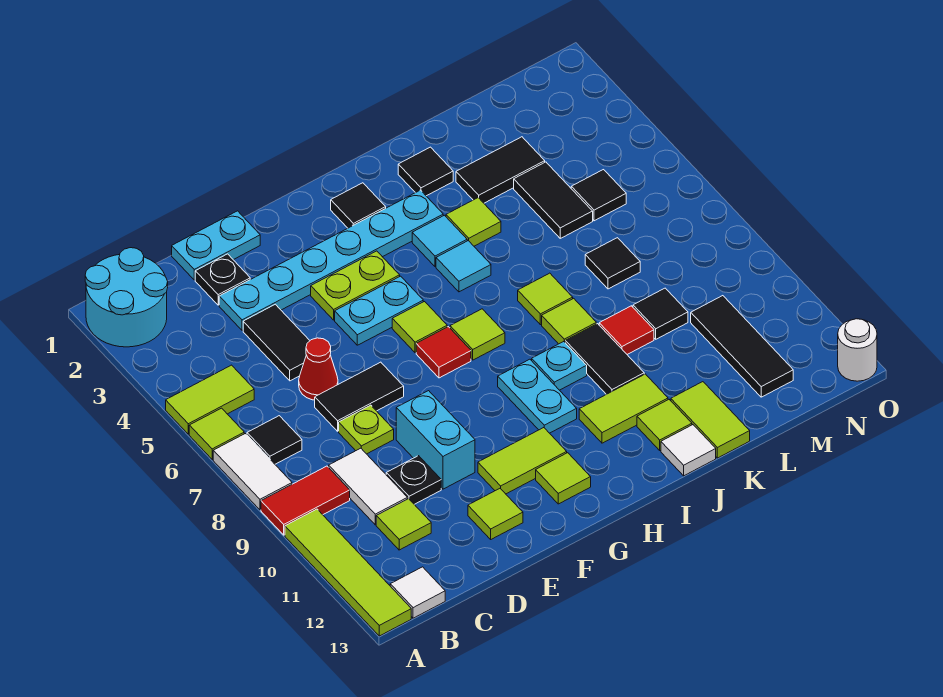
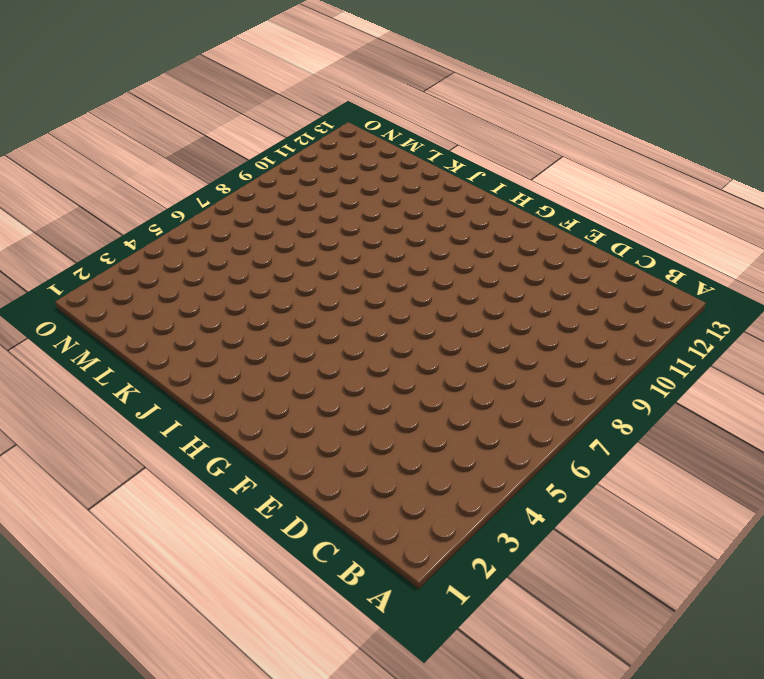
none -> cyan round brick A1:B2 level 1
none -> lime tile A5:B5 level 1
none -> lime tile A6 level 1
none -> white tile A7:A8 level 1

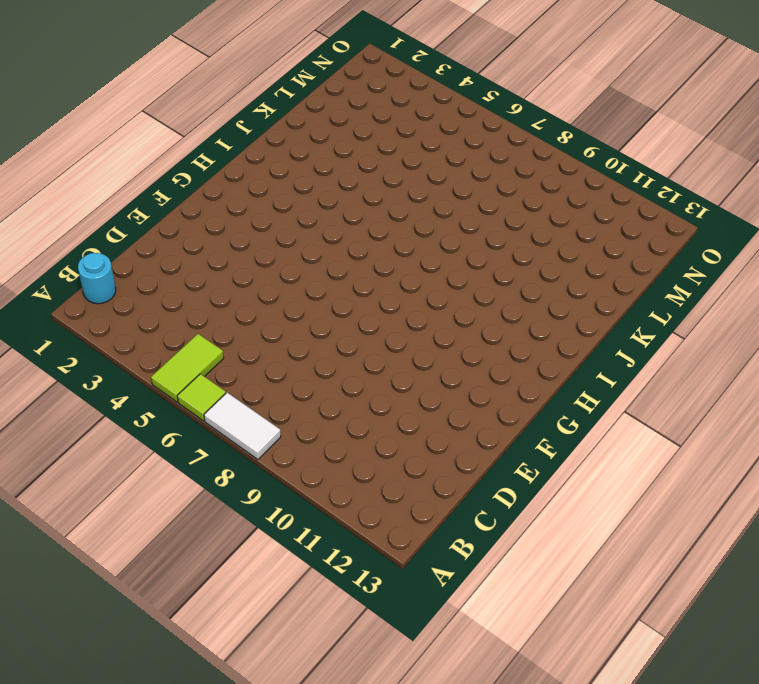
cyan round brick B1 level 1 -> cyan round brick A1:B2 level 1
none -> red tile A9:B9 level 1
none -> lime tile A10:A13 level 1
none -> black tile B7 level 1
none -> white tile B13 level 1

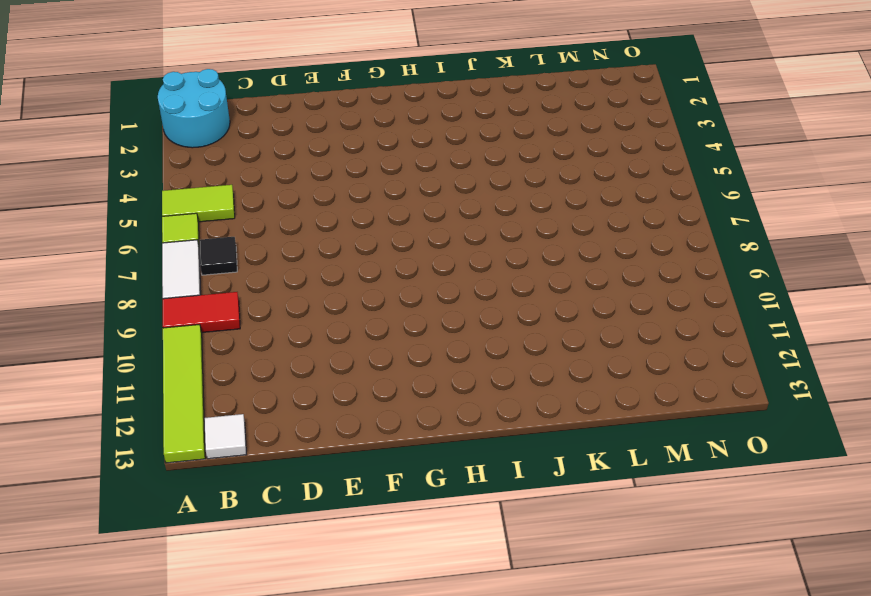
none -> white tile C9:C10 level 1
none -> lime tile C11 level 1
none -> cyan plate D1:E1 level 1
none -> black plate D2 level 1

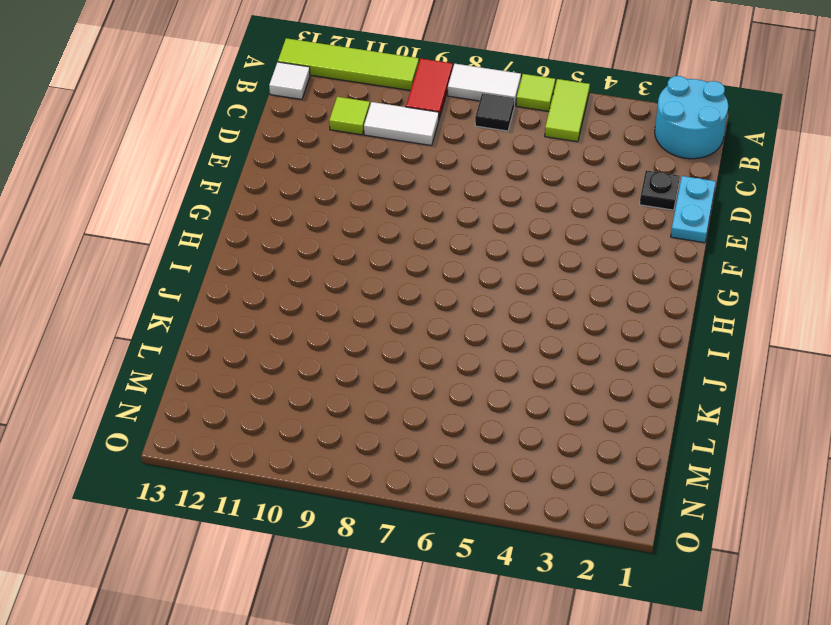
none -> cyan plate D3:I3 level 1
none -> black tile D4:D5 level 1
none -> red cone D6 level 1
none -> black tile D7:E7 level 1

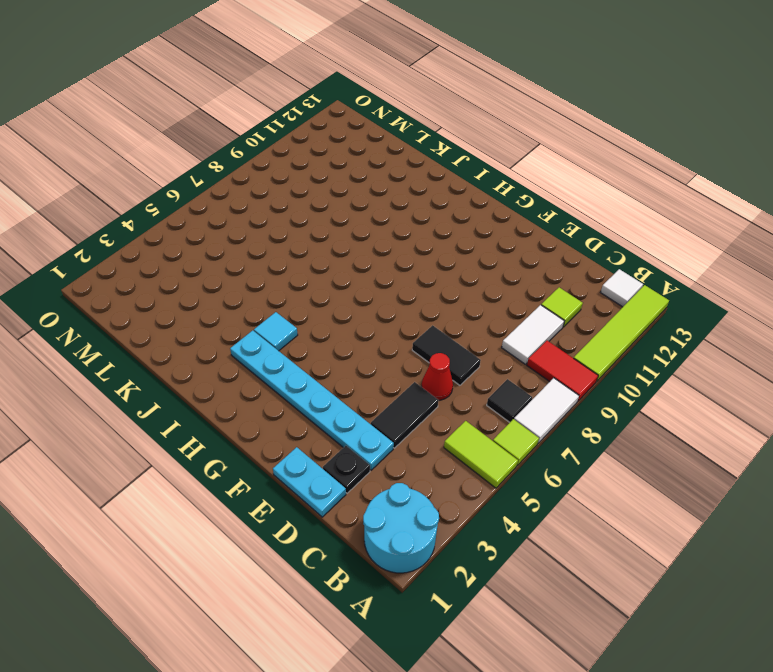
none -> lime plate D8 level 1
none -> black plate D10 level 1
none -> cyan brick E9:E10 level 1
none -> lime tile E12 level 1

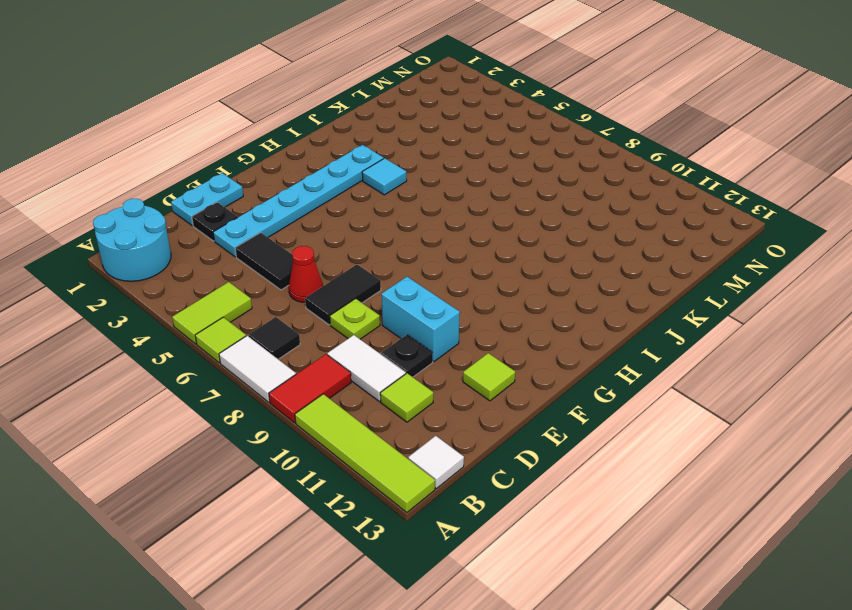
none -> lime plate F4:G4 level 1
none -> cyan plate F5:G5 level 1
none -> lime tile F11:G11 level 1
none -> lime tile G6 level 1

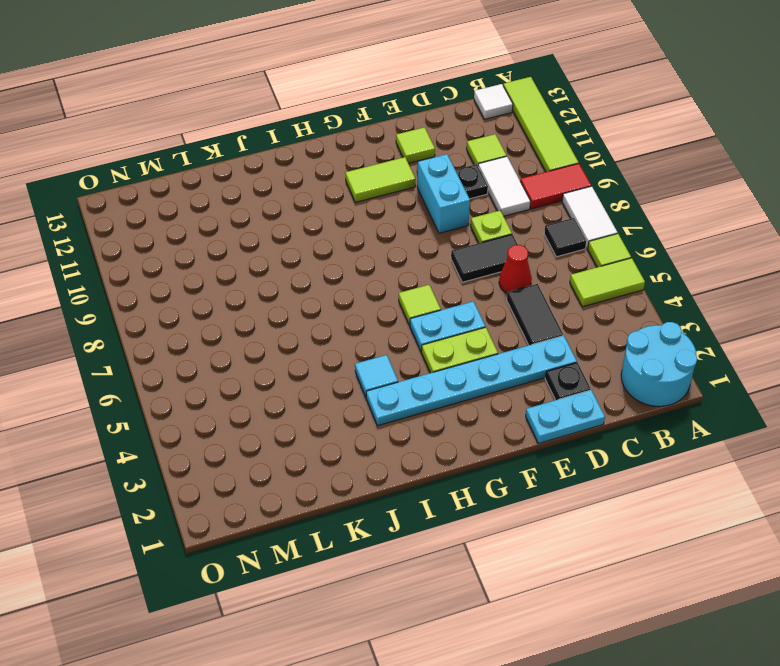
none -> red tile G7 level 1
none -> lime tile G12 level 1
none -> black tile H2 level 1
none -> lime tile H7 level 1

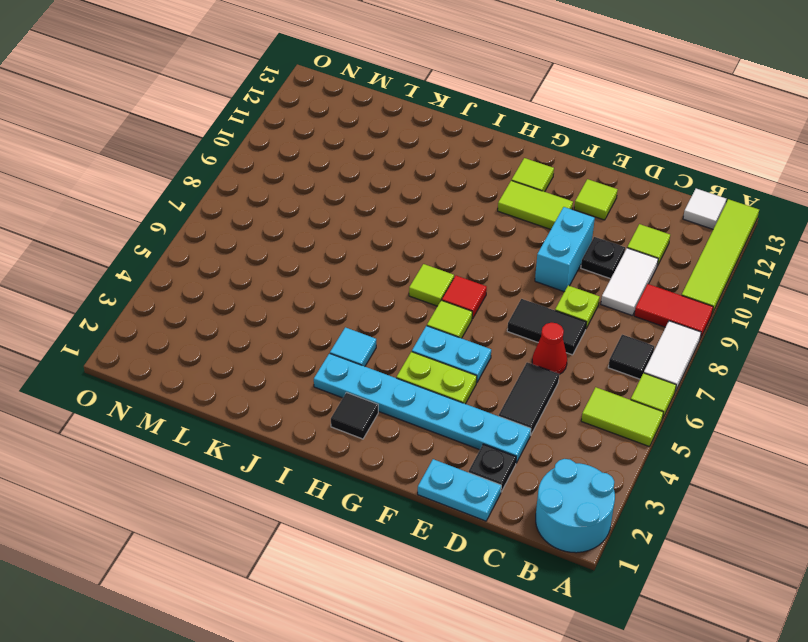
none -> cyan plate H9:H10 level 1
none -> cyan tile I5 level 1
none -> cyan plate I9 level 1
none -> lime tile I11:J11 level 1

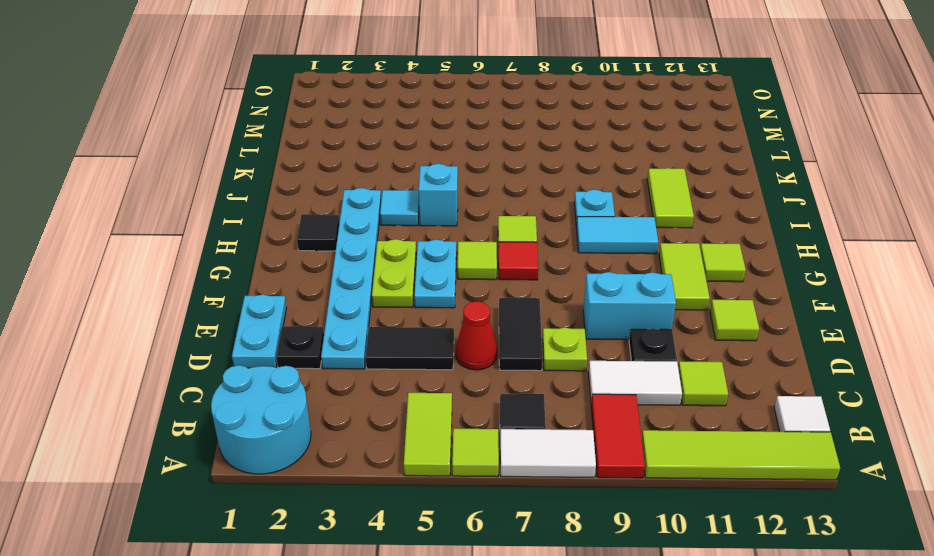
cyan tile H9:H10 level 1 -> cyan plate H9:H10 level 1
cyan brick I5 level 1 -> cyan tile I5 level 1
none -> black tile J2 level 1
none -> lime tile J4 level 1
none -> lime tile J7 level 1
none -> lime tile J8 level 1

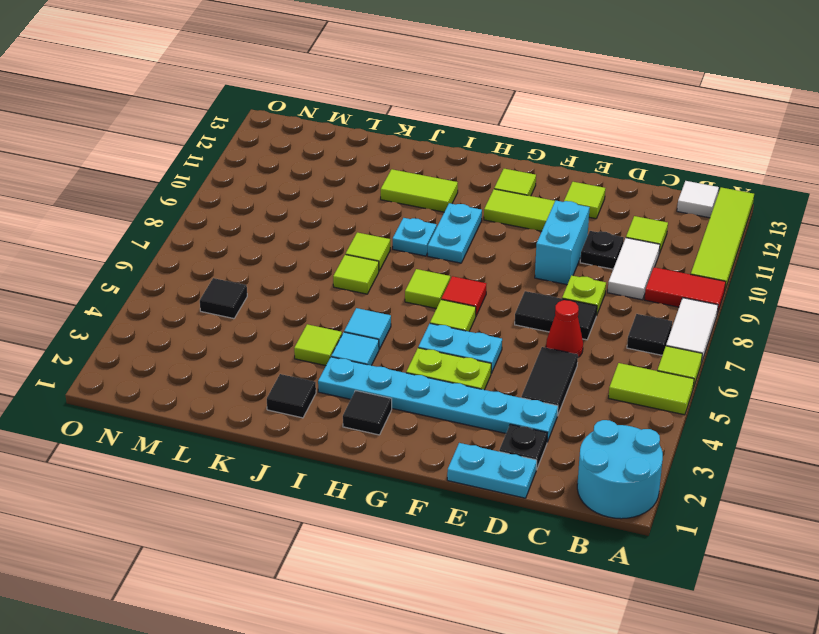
none -> black tile J9:J10 level 1
none -> lime tile J12 level 1
none -> white tile J13 level 1
none -> black tile K3:L3 level 1

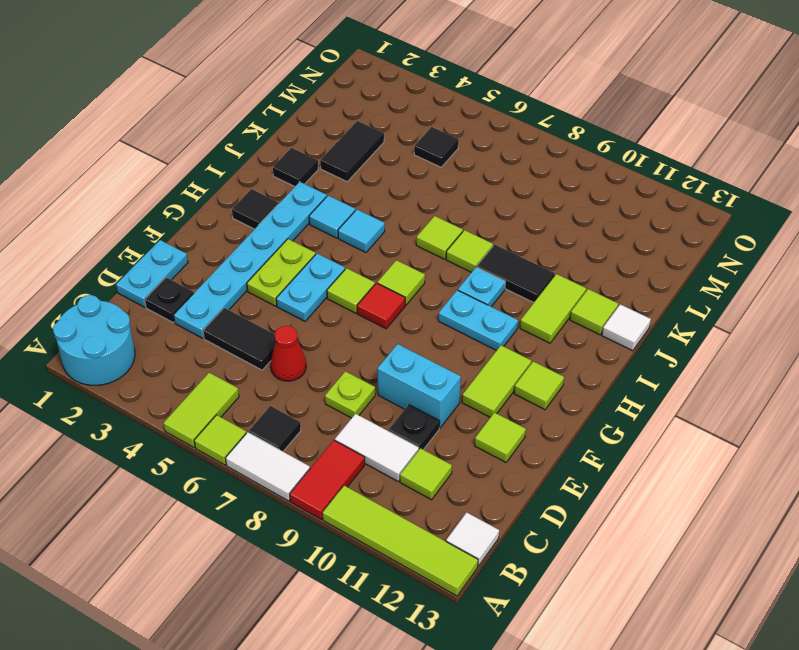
none -> black tile D7:E7 level 1
none -> lime tile J4 level 1
none -> red tile K9 level 1
none -> lime tile K12:K13 level 1

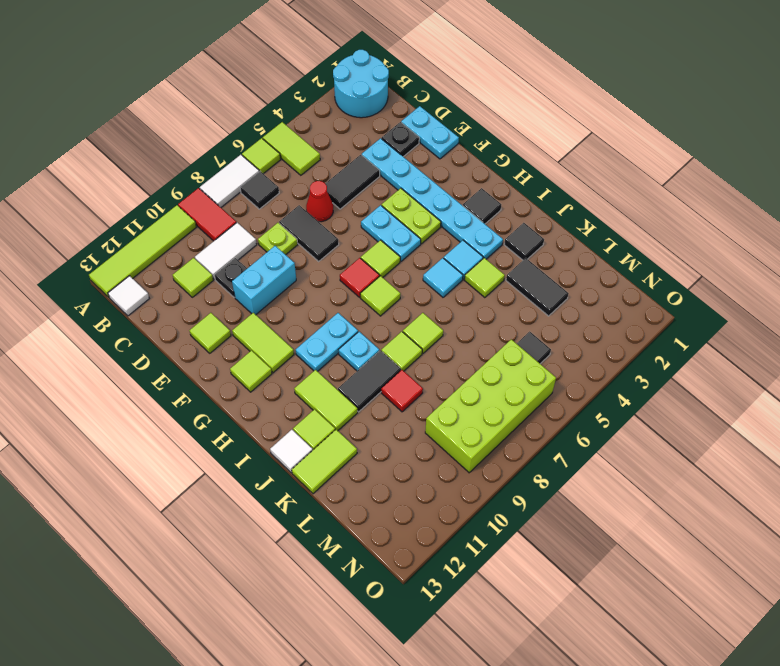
lime brick M6:N9 level 1 -> none
none -> black tile L4:L5 level 1
none -> black tile L7 level 1
none -> black tile L9 level 1
none -> black tile M10:M12 level 1

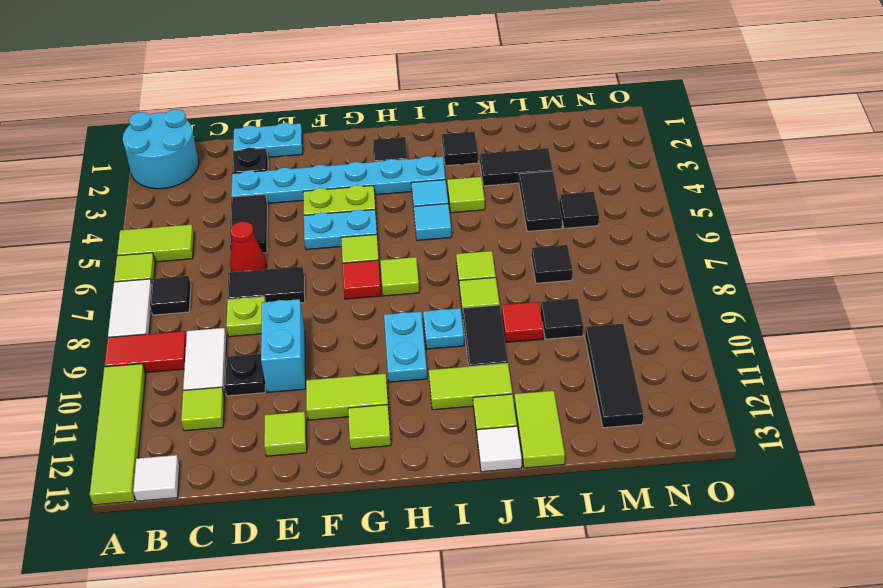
none -> white round brick O13 level 1

